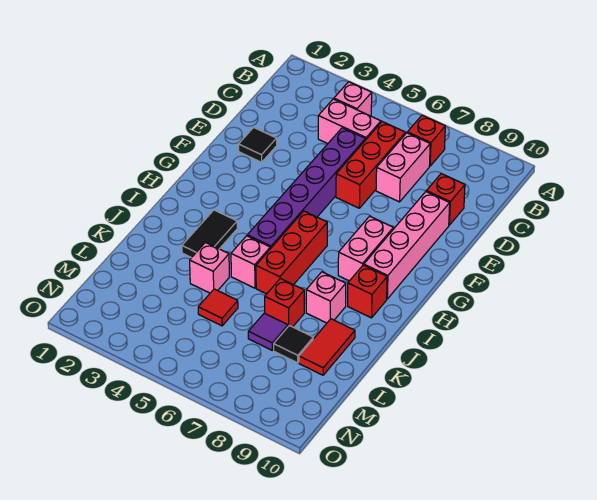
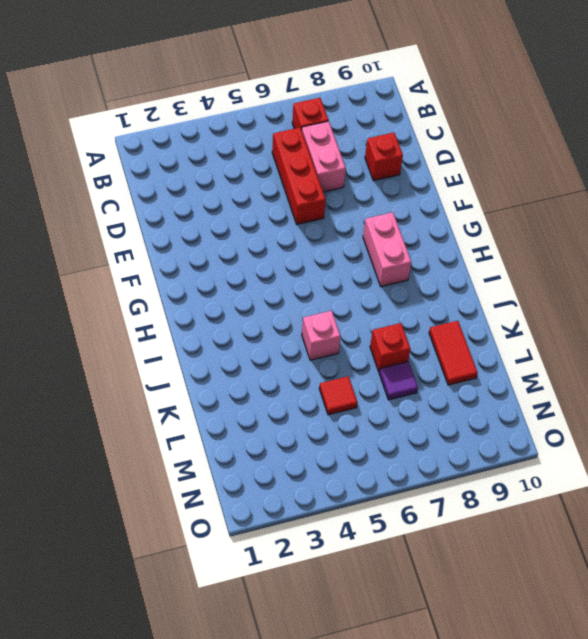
none -> pink brick B4 level 1
none -> pink brick C4:C5 level 1
none -> purple brick D5:I5 level 1

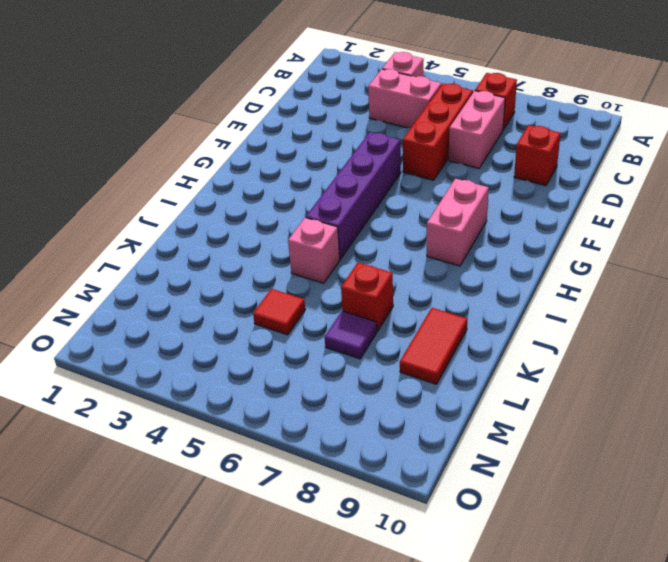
purple brick F5:I5 level 1 -> purple brick D5:I5 level 1
none -> black tile E2 level 1
none -> pink brick E9:H9 level 1
none -> red brick H6:J6 level 1

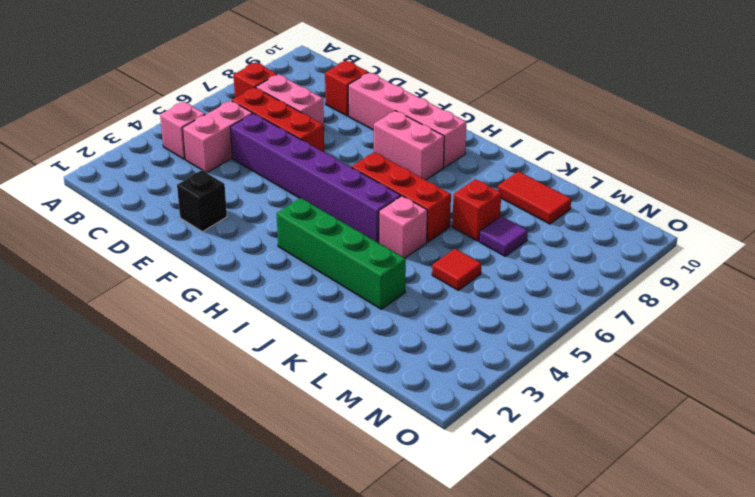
black brick E2 level 1 -> black tile E2 level 1
green brick H3:K3 level 1 -> black tile I3:J3 level 1
none -> red brick I9 level 1
none -> pink brick J8 level 1
none -> pink brick K4 level 1

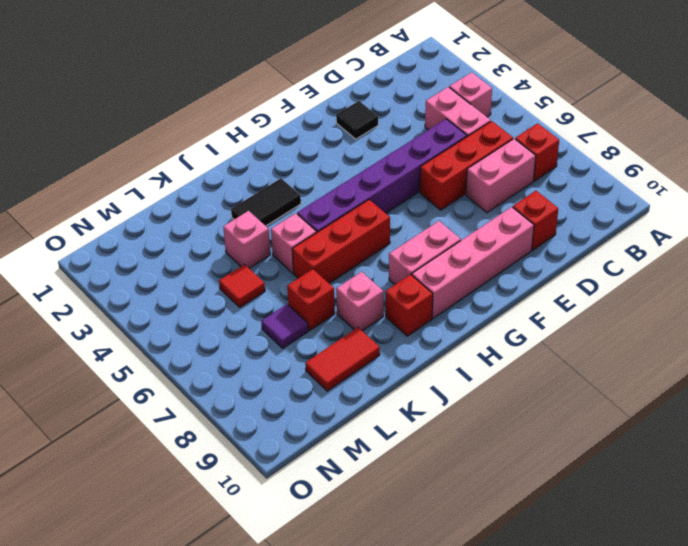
none -> black tile L8 level 1

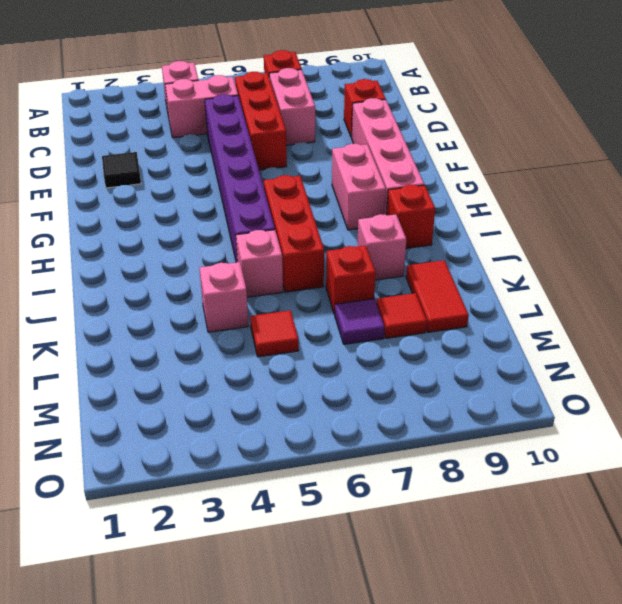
red tile L8 level 1 -> black tile L8 level 1
none -> black tile I3:J3 level 1

